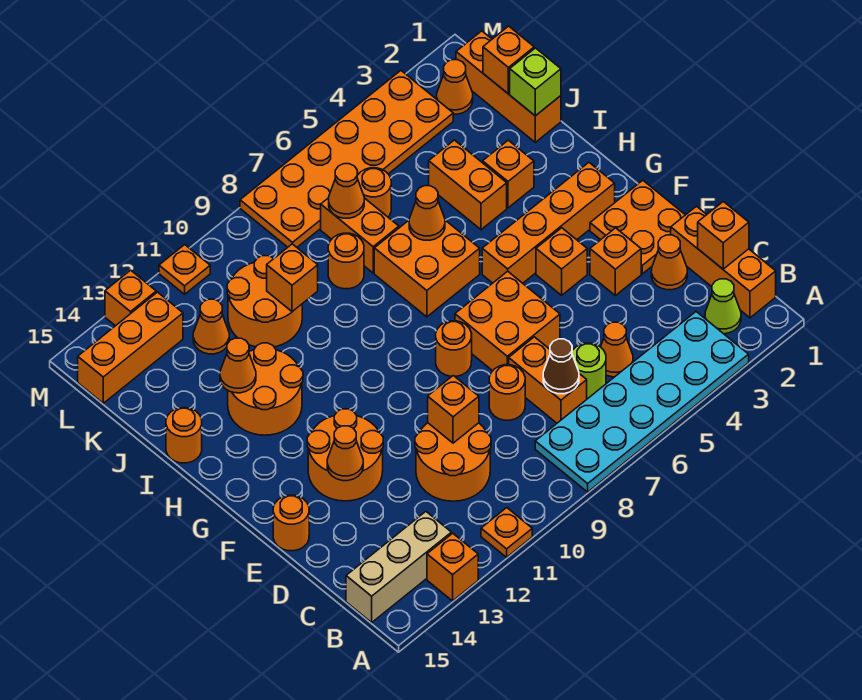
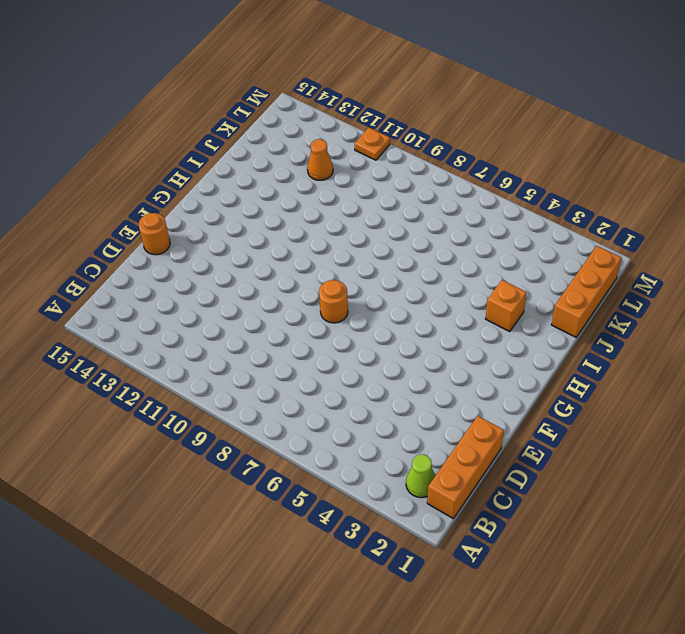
none -> cyan plate A3:B8 level 1
none -> orange plate A11 level 1
none -> orange brick A13 level 1
none -> tan brick B13:B15 level 1

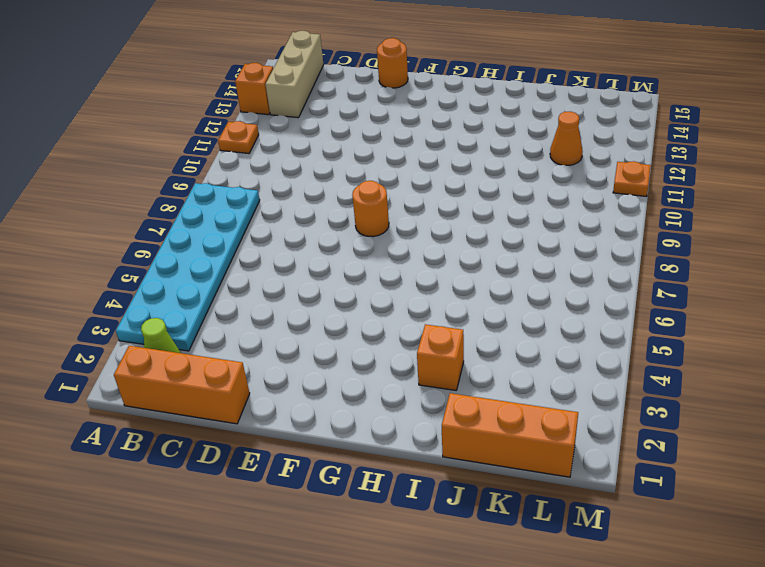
none -> orange cone C5 level 1
none -> lime round brick C6 level 1
none -> orange brick C7:D7 level 1
none -> orange round brick C10:D11 level 1

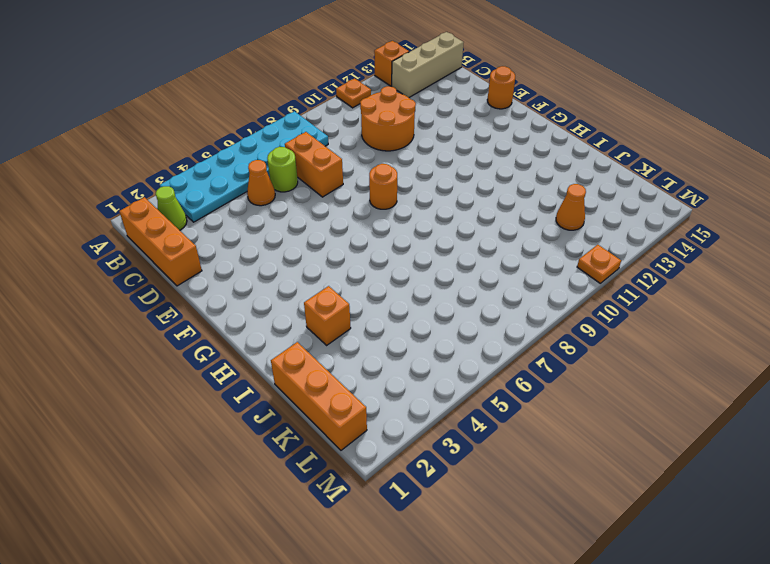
none -> orange cone D2 level 1
none -> orange round brick D8 level 1
none -> orange plate E1:F2 level 1
none -> orange brick E3 level 1

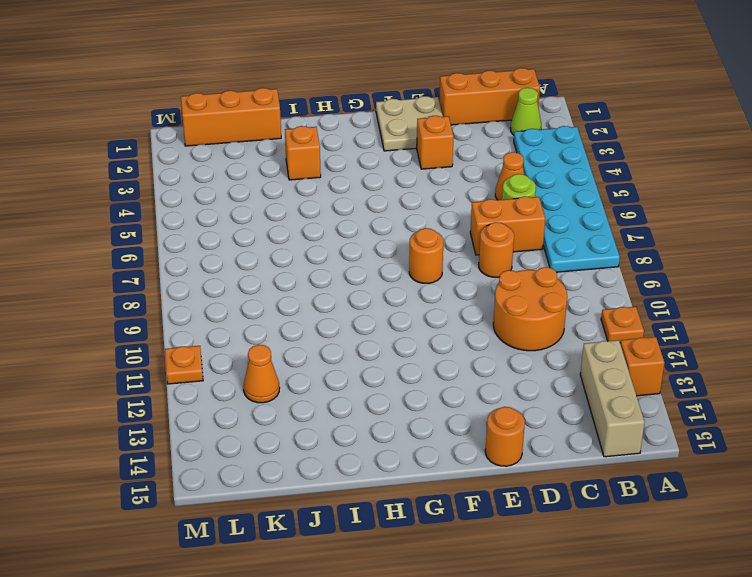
tan plate E1:F2 level 1 -> orange plate E1:F2 level 1
none -> orange cone D2 level 1
none -> orange brick E6:F7 level 1
none -> orange round brick E12:F13 level 1
none -> orange brick F4 level 1

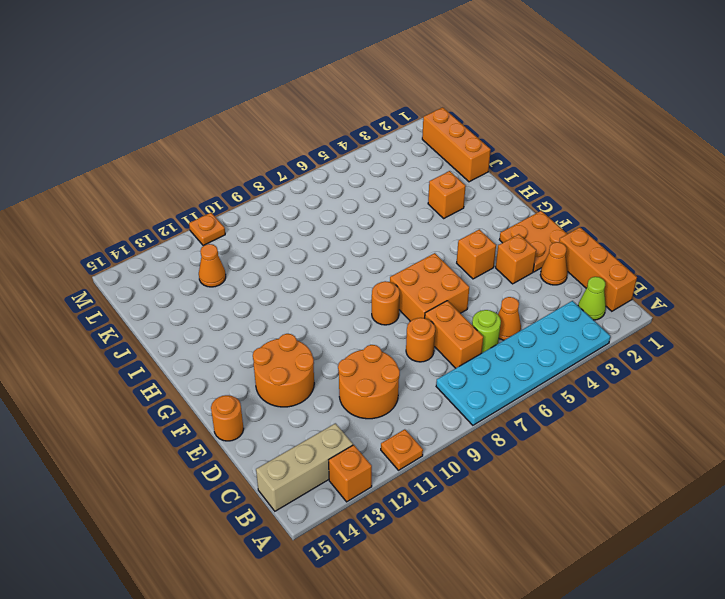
none -> orange brick G2:G5 level 1
none -> orange brick H6:I7 level 1
none -> orange round brick H12:I13 level 1
none -> orange brick I4:J4 level 1

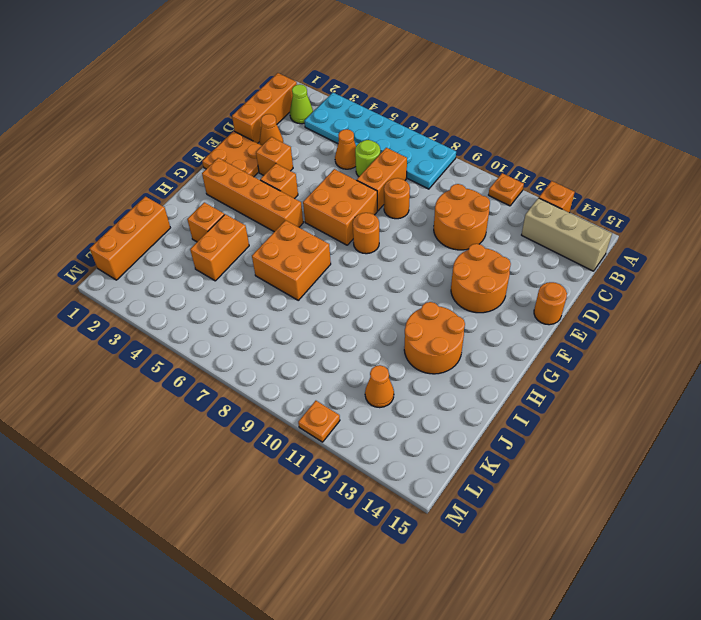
none -> orange round brick I15 level 1
none -> orange brick J7:K7 level 1
none -> orange round brick J8 level 1
none -> orange round brick J10:K11 level 1

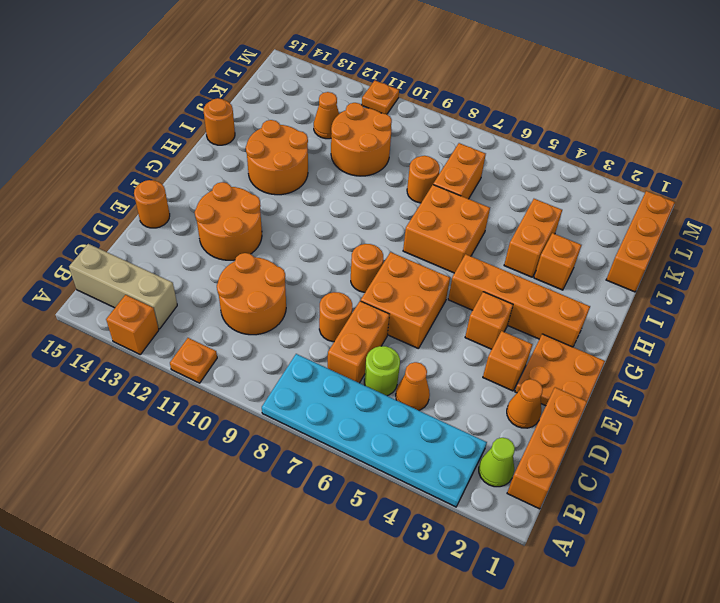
none -> orange round brick K6 level 1
none -> orange cone L2 level 1
none -> orange plate L3:M8 level 1
none -> orange brick L13:L15 level 1

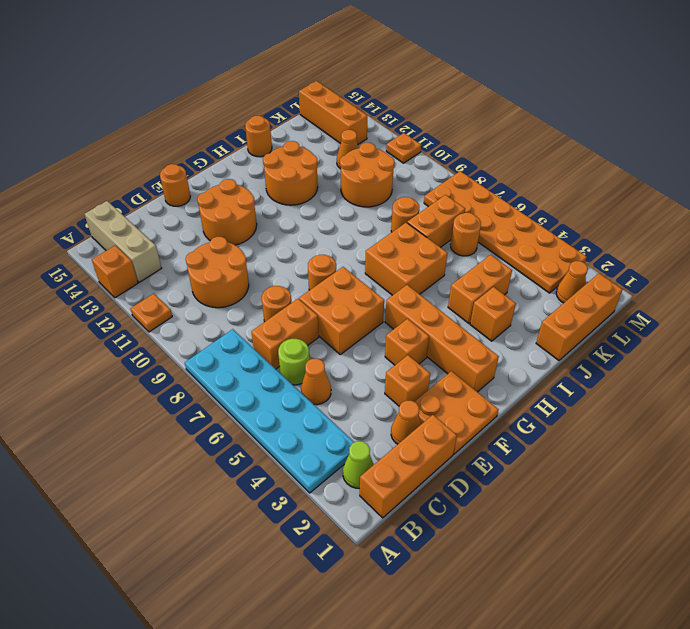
none -> orange brick M13 level 1
none -> orange brick C1 level 2
none -> brown cone C7 level 2
none -> orange brick D10 level 2

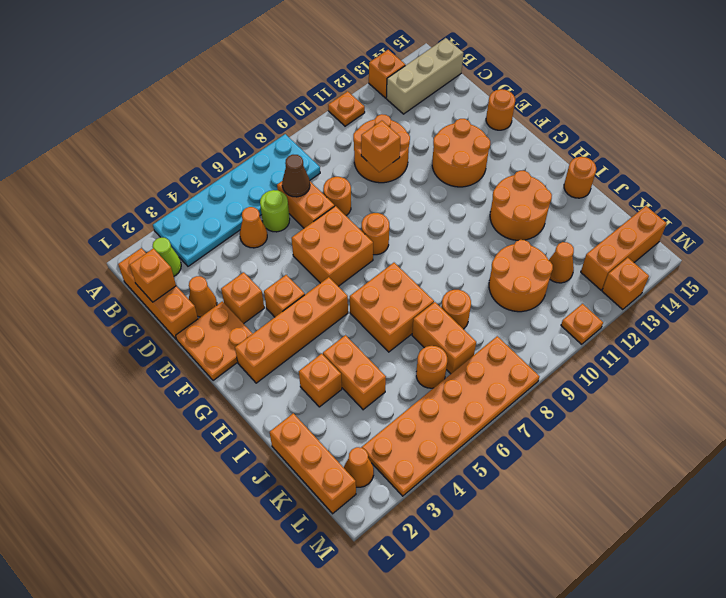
none -> orange cone E13 level 2
none -> orange cone I6 level 2
none -> orange cone I13 level 2
none -> lime brick J1 level 2

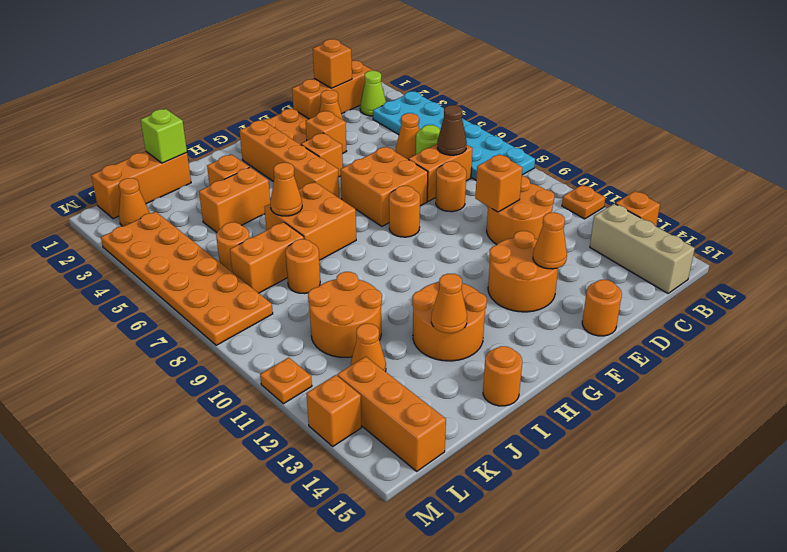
none -> orange brick J10 level 2
none -> orange brick K1 level 2
none -> orange cone K7 level 2

